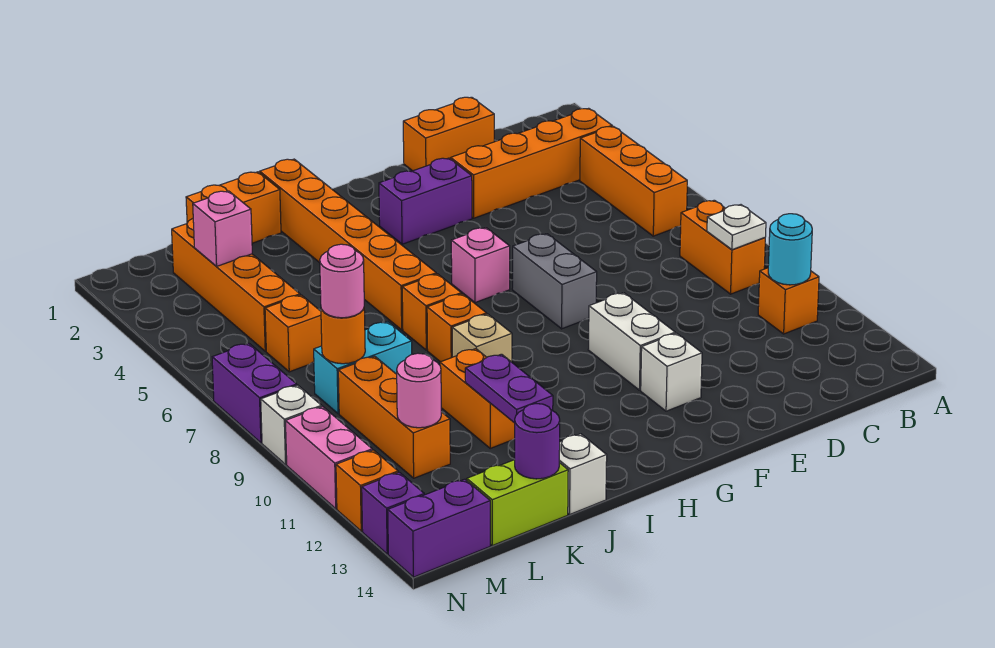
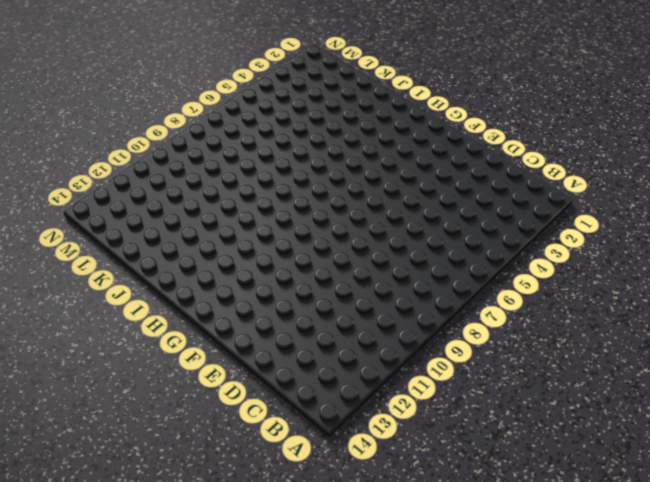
none -> orange brick B3:E3 level 1
none -> orange brick B4:B6 level 1
none -> orange brick B8:B9 level 1
none -> orange brick B11 level 1

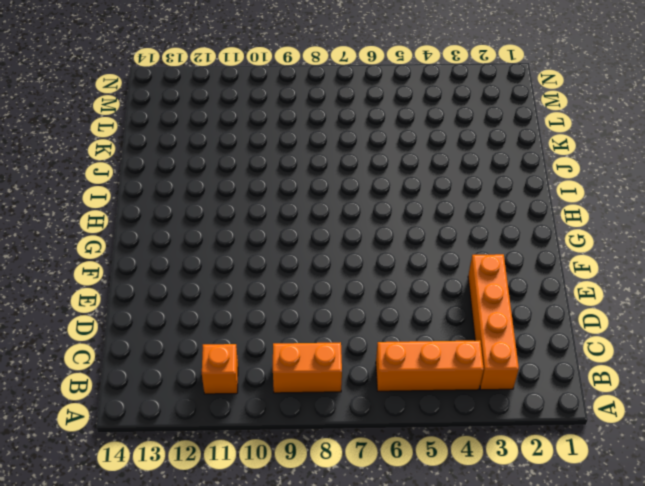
none -> orange brick D1:E1 level 1
none -> purple brick F3:G3 level 1
none -> grey brick F7:F8 level 1
none -> white brick F10:F11 level 1

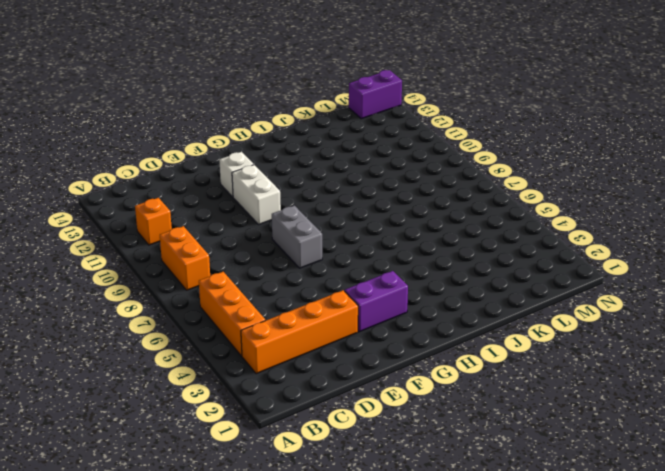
none -> orange brick D1:E1 level 1
none -> pink brick G6 level 1
none -> orange brick I1:I6 level 1
none -> orange brick I7 level 1

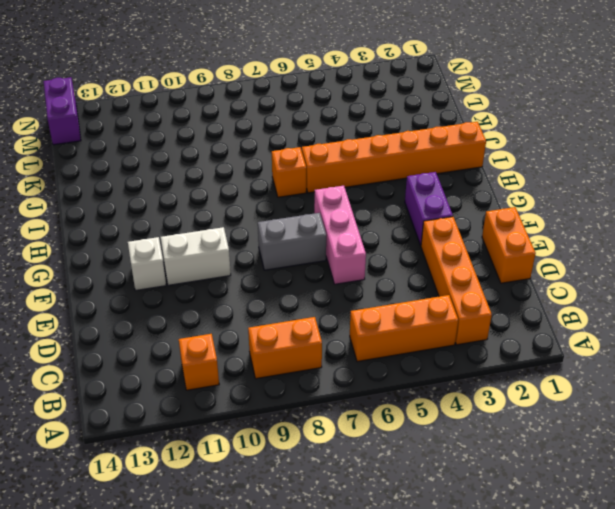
pink brick E6:G6 level 1 -> pink brick G6 level 1
none -> orange brick I8 level 1
none -> tan brick I9 level 1
none -> orange brick J1:K1 level 1
none -> orange brick J10:J11 level 1

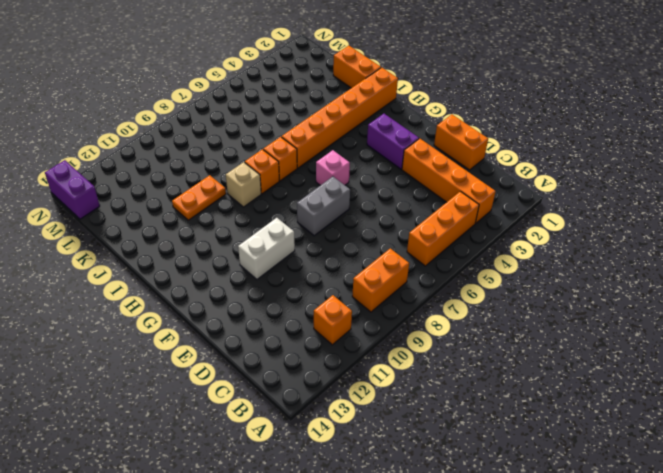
orange plate J10:J11 level 1 -> orange brick J10:J11 level 1
none -> white brick F12 level 1
none -> white brick J14 level 1
none -> cyan brick K8:L8 level 1
none -> lime brick K14:L14 level 1

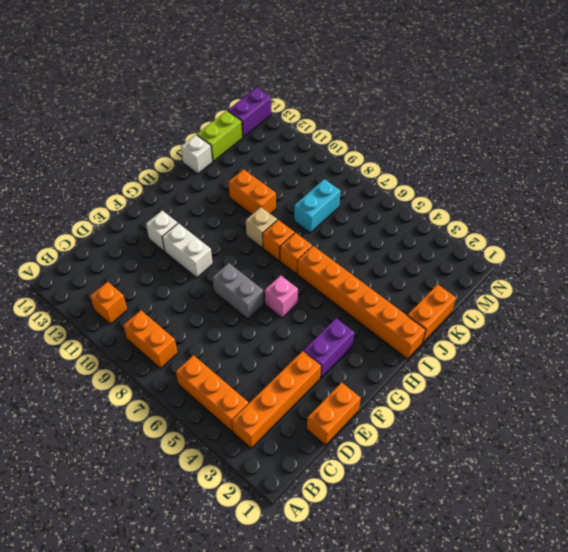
none -> orange brick L2:L5 level 1
none -> orange brick L6 level 1
none -> orange brick L9:L11 level 1
none -> purple brick N7:N8 level 1

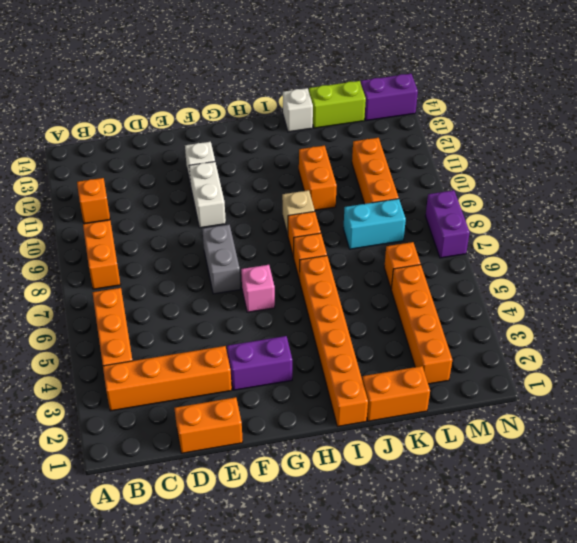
none -> white brick N9 level 1
none -> pink brick N10:N11 level 1
none -> orange brick N12 level 1
none -> purple brick N13 level 1

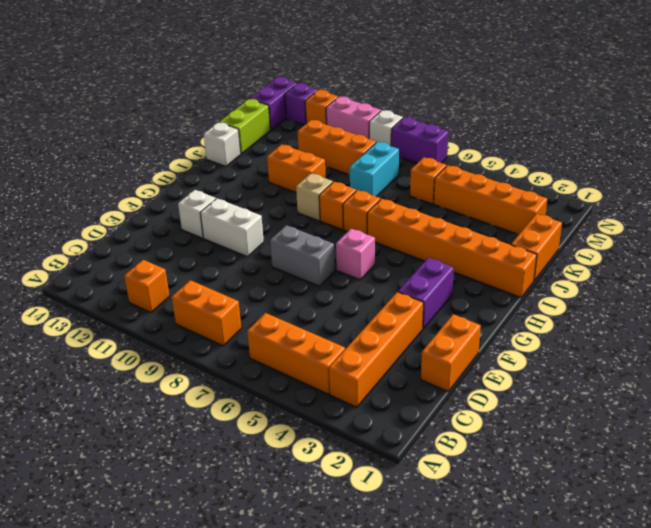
none -> white plate B9 level 2
none -> cyan round brick B11 level 2
none -> purple plate J11:J12 level 2
none -> purple round brick K14 level 2

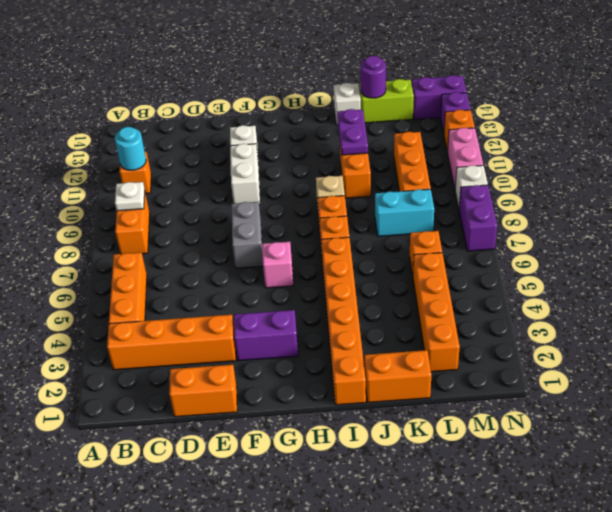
none -> pink brick L3 level 2
none -> orange round brick L8 level 2
none -> pink round brick L11 level 2
none -> pink round brick L8 level 3

